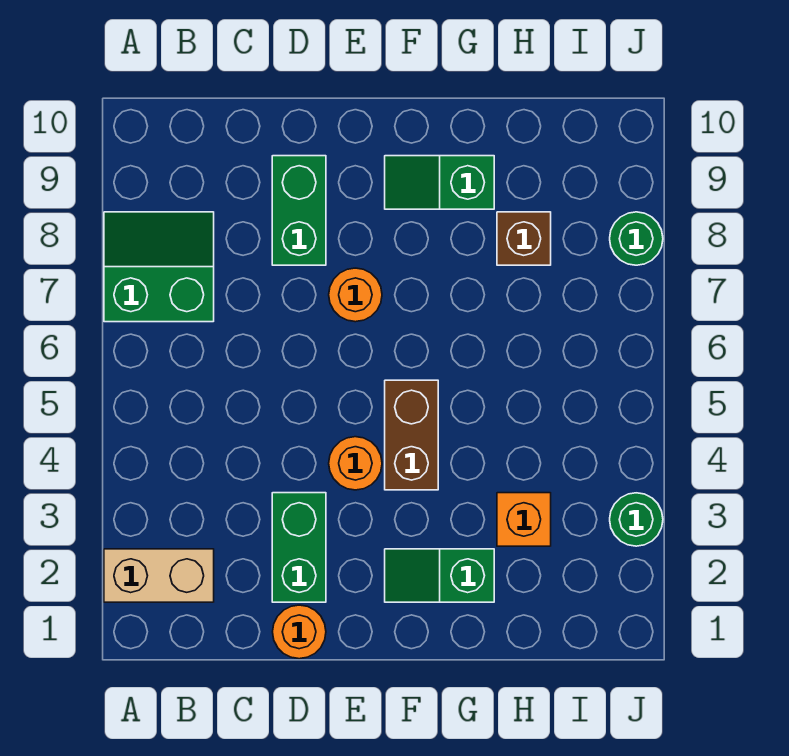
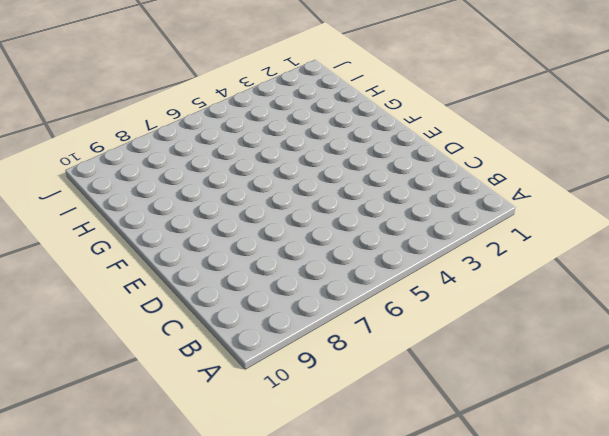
none -> tan brick A2:B2 level 1
none -> green slope A7:B8 level 1 top 7
none -> orange round brick D1 level 1

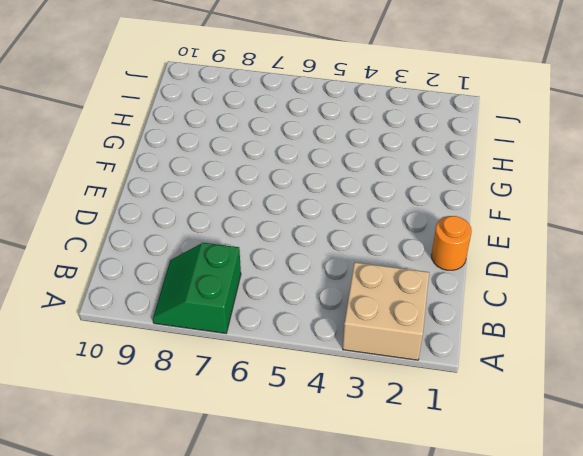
tan brick A2:B3 level 1 -> tan brick A2:B2 level 1
none -> green brick D2:D3 level 1
none -> green brick D8:D9 level 1
none -> orange round brick E4 level 1

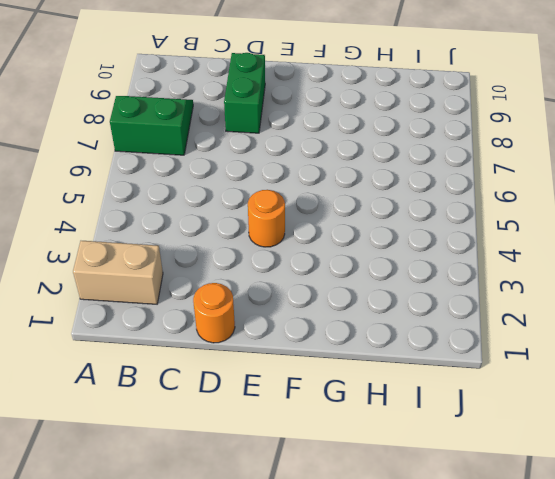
none -> green brick D2:D3 level 1
none -> orange round brick E7 level 1
none -> green slope F2:G2 level 1 top G

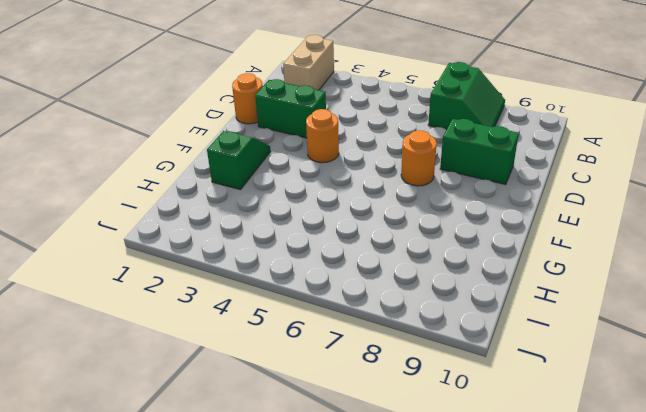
none -> brown brick F4:F5 level 1
none -> green slope F9:G9 level 1 top G
none -> orange brick H3 level 1

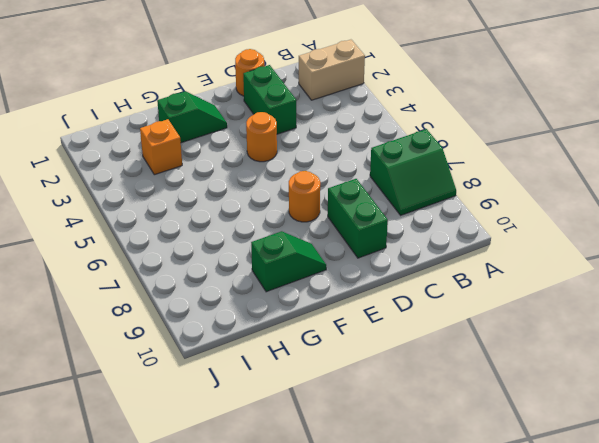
none -> brown brick F4:F5 level 1
none -> brown brick H8 level 1
none -> green round brick J3 level 1

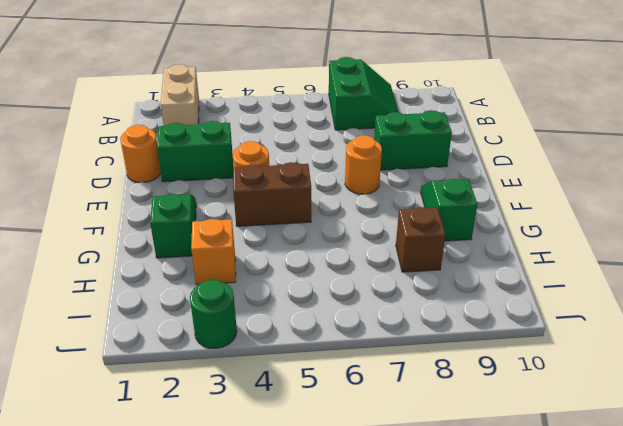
none -> green round brick J8 level 1

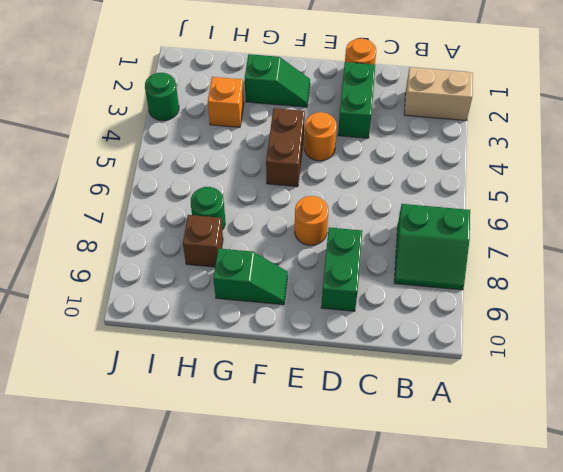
green round brick H7 level 1 -> green round brick J8 level 1

